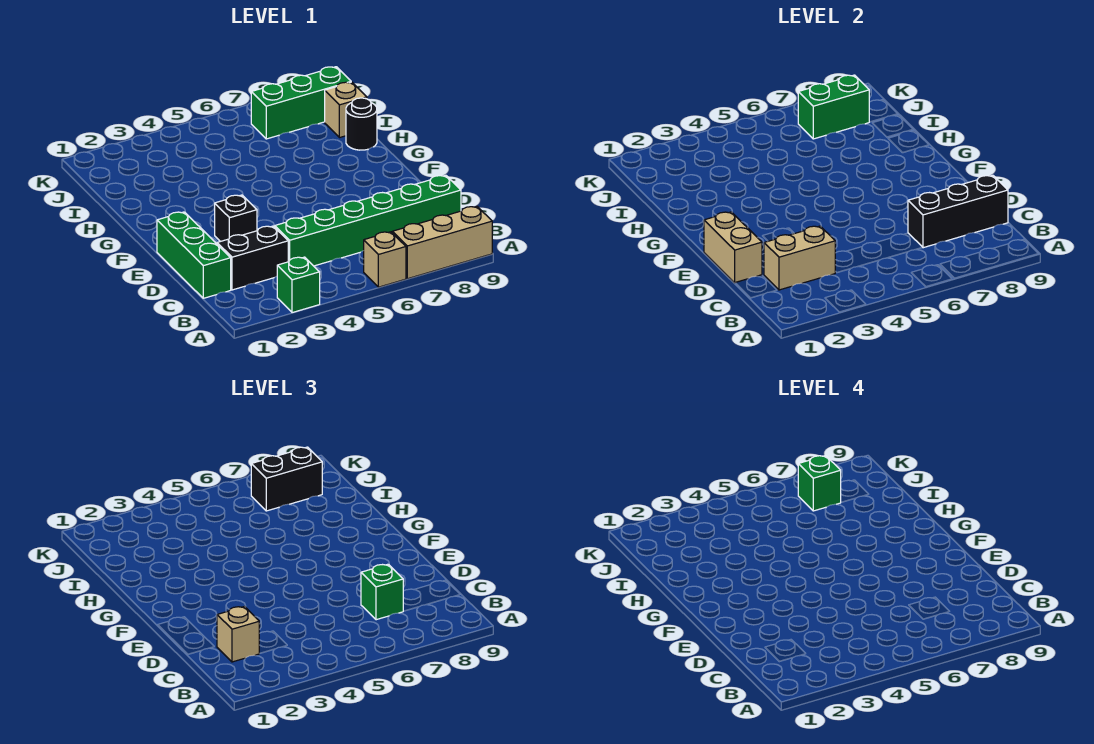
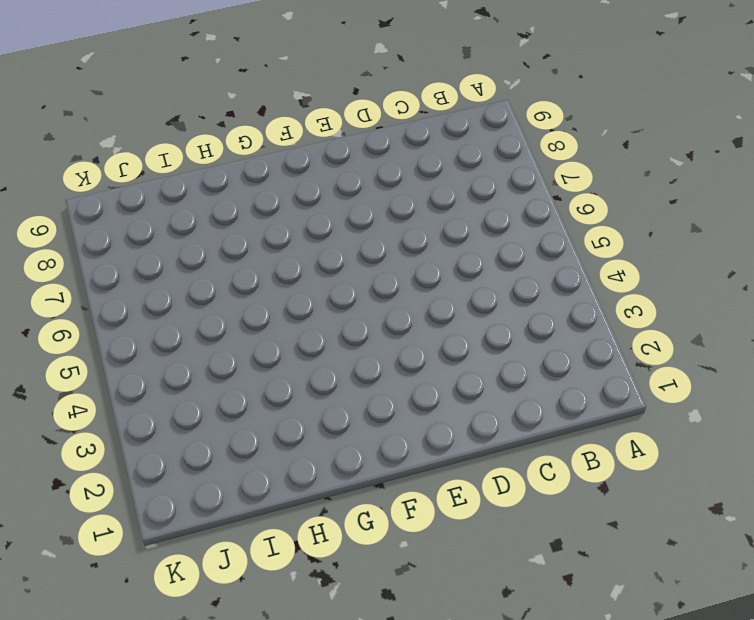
none -> green brick A3 level 1
none -> tan brick A6 level 1
none -> tan brick A7:A9 level 1

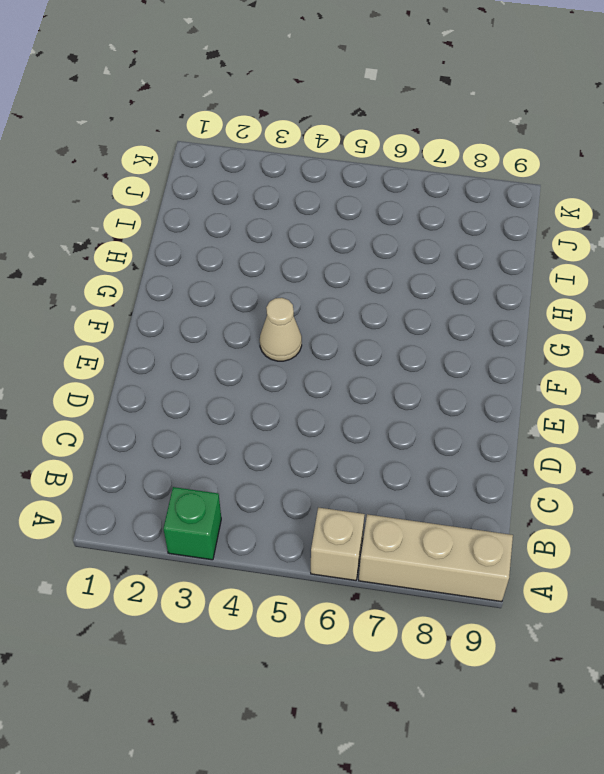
tan cone F4 level 1 -> none
none -> green brick C1:E1 level 1
none -> black brick C2:C3 level 1
none -> green brick C4:C9 level 1

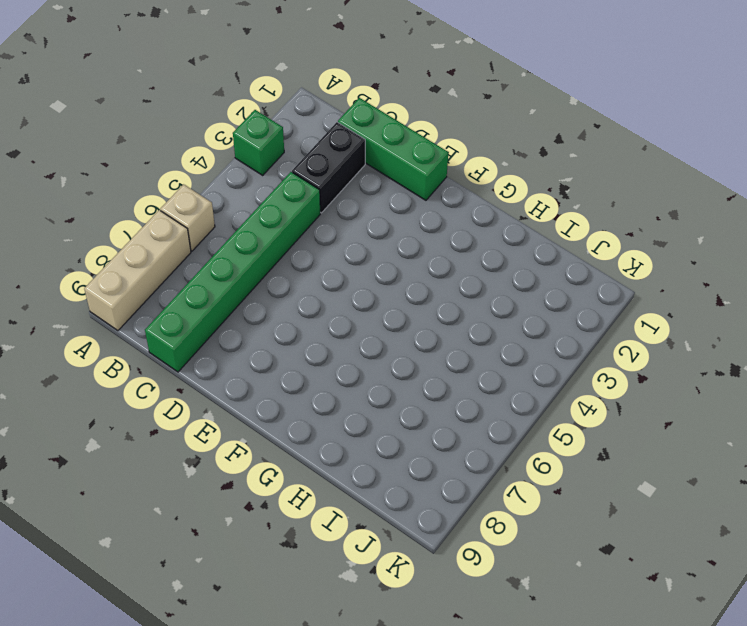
none -> black brick E3 level 1
none -> black round brick H9 level 1
none -> tan brick I9 level 1

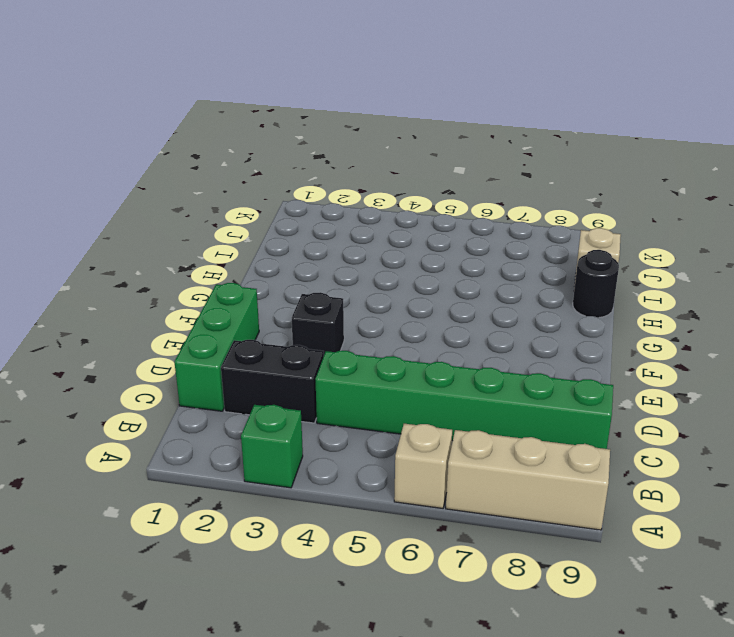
none -> green brick J7:J9 level 1
none -> tan brick C2:C3 level 2
none -> black brick C7:C9 level 2

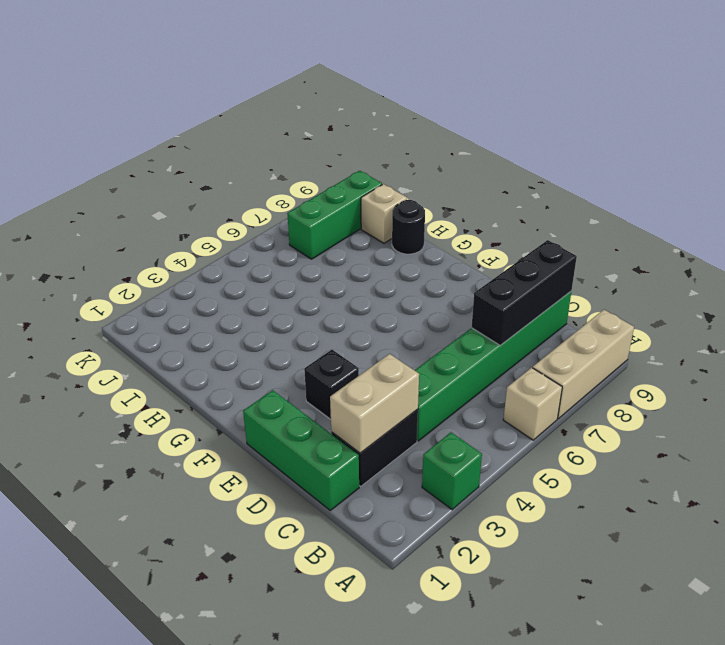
none -> tan brick D1:E1 level 2
none -> green brick J7:J8 level 2
none -> tan brick C2 level 3

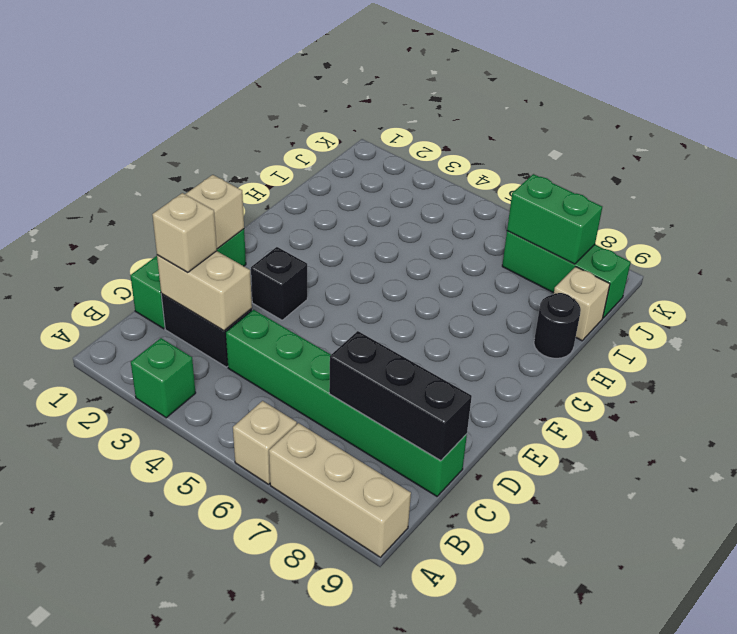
none -> green brick C7 level 3
none -> black brick J7:J8 level 3
none -> green brick J7 level 4

